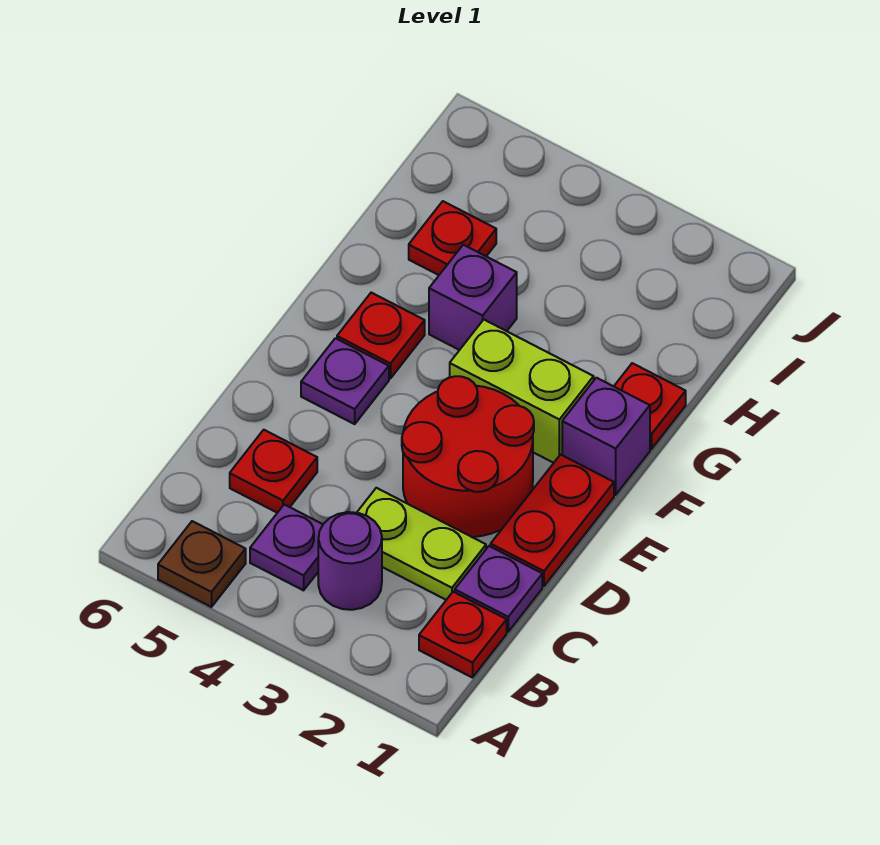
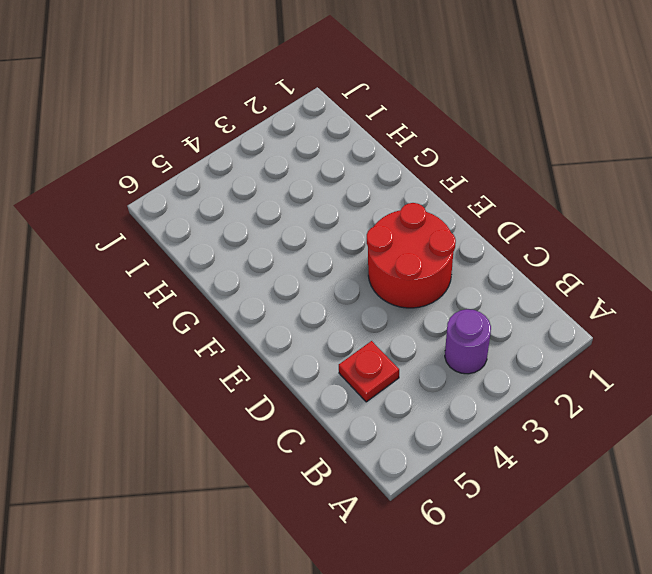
none -> brown plate A5 level 1
none -> red plate B1 level 1
none -> purple plate B4 level 1

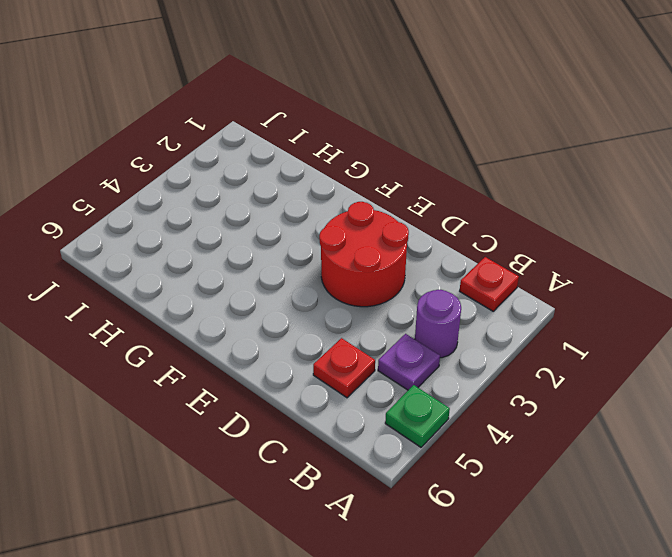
green plate A5 level 1 -> brown plate A5 level 1
none -> purple plate C1 level 1
none -> lime plate C2:C3 level 1
none -> red plate D1:E1 level 1

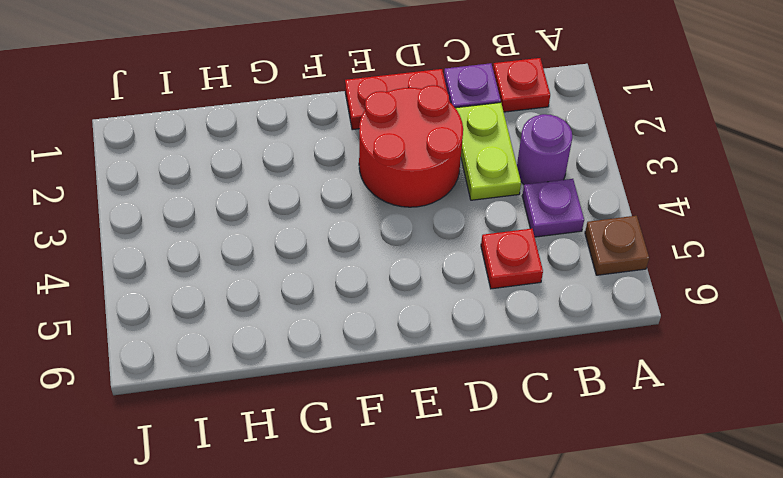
none -> purple plate E5 level 1
none -> purple brick F1 level 1
none -> lime brick F2:F3 level 1

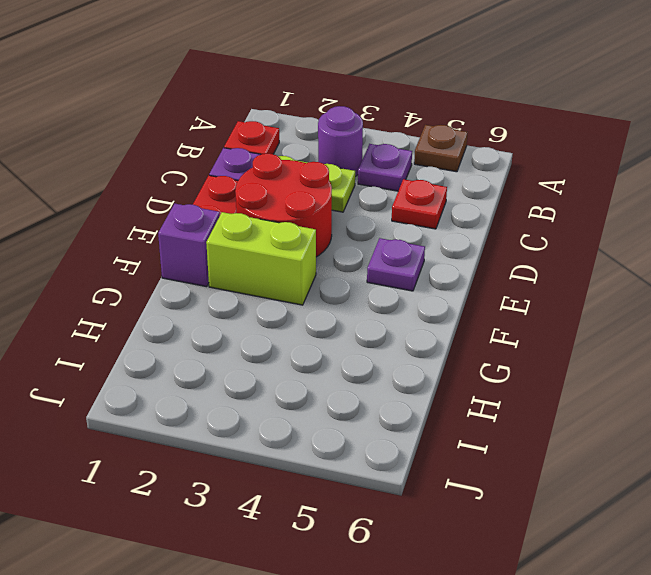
none -> red plate F5 level 1
none -> red plate G1 level 1
none -> purple brick G4 level 1

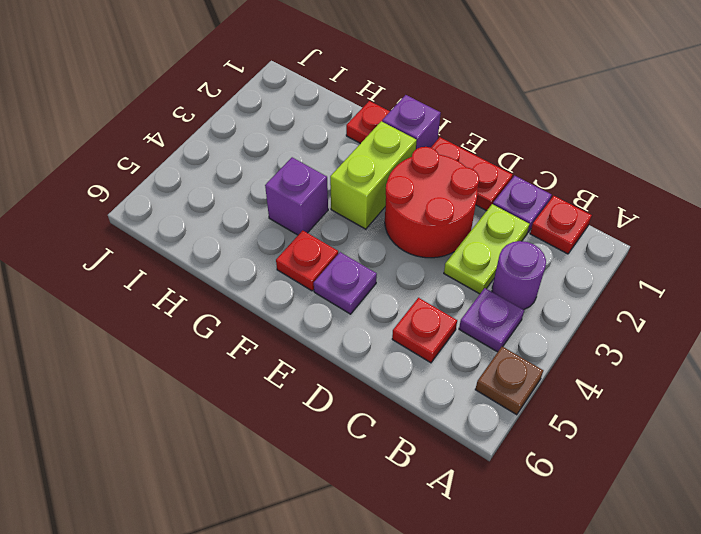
none -> red plate H5 level 1

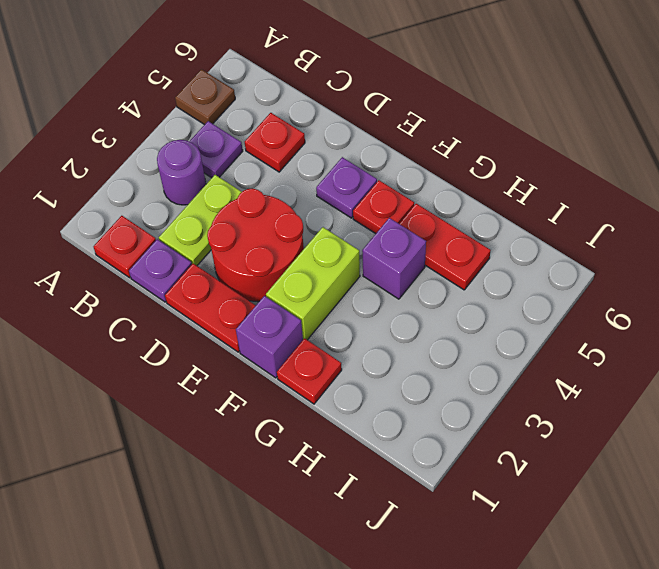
red plate G5:H5 level 1 -> red plate H5 level 1

